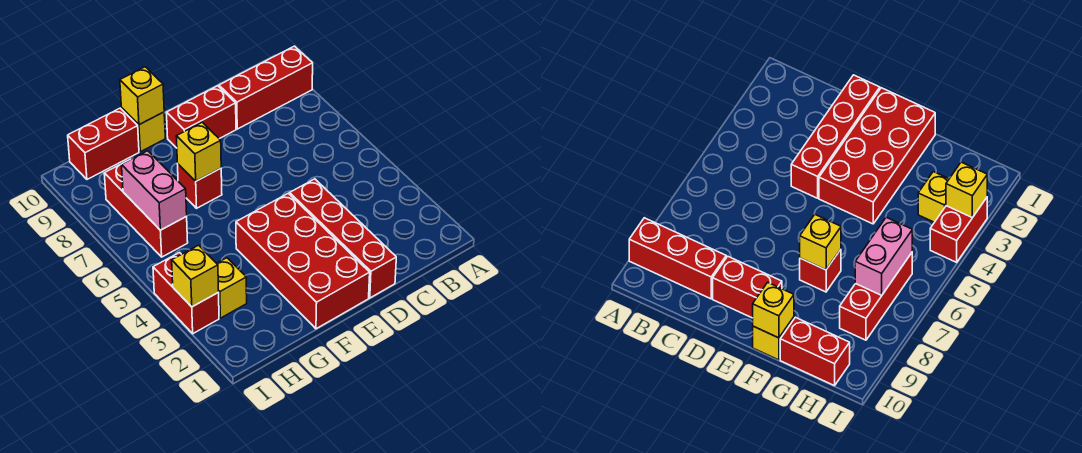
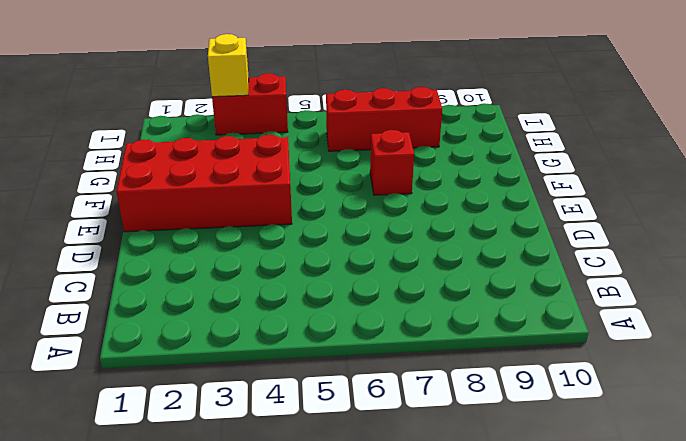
none -> red brick A9:C9 level 1
none -> red brick D1:D4 level 1
none -> red brick D9:E9 level 1

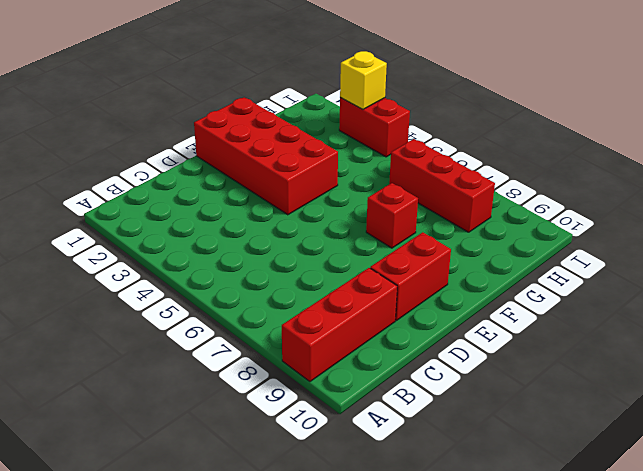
none -> red brick D1:D4 level 1
none -> yellow brick F10 level 1
none -> red brick G10:H10 level 1

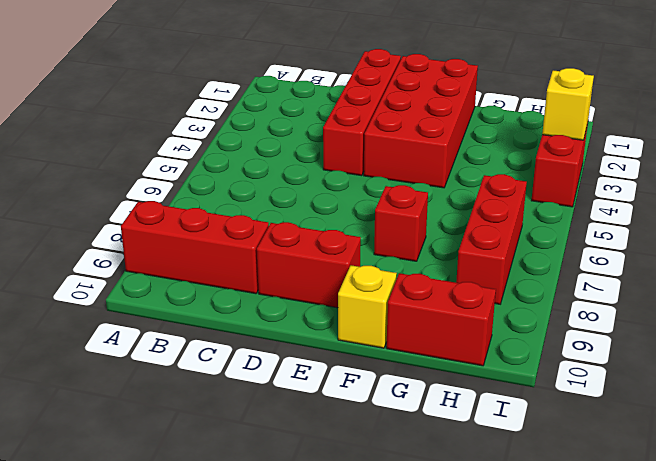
none -> yellow brick H3 level 1
none -> yellow brick F7 level 2
none -> yellow brick F10 level 2

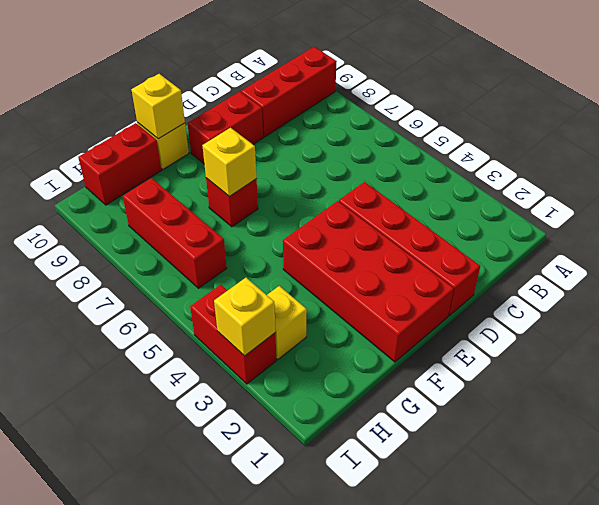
none -> pink brick H6:H7 level 2

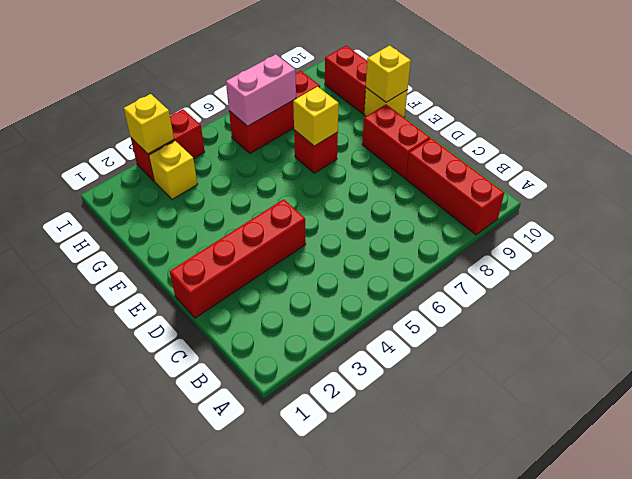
none -> red brick E1:F4 level 1

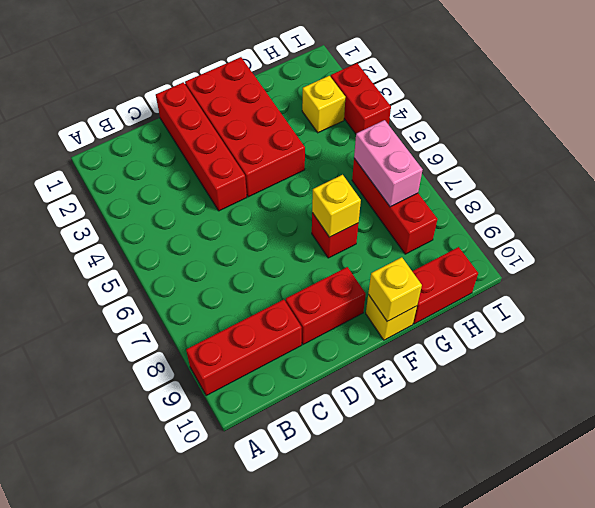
none -> yellow brick I3 level 2

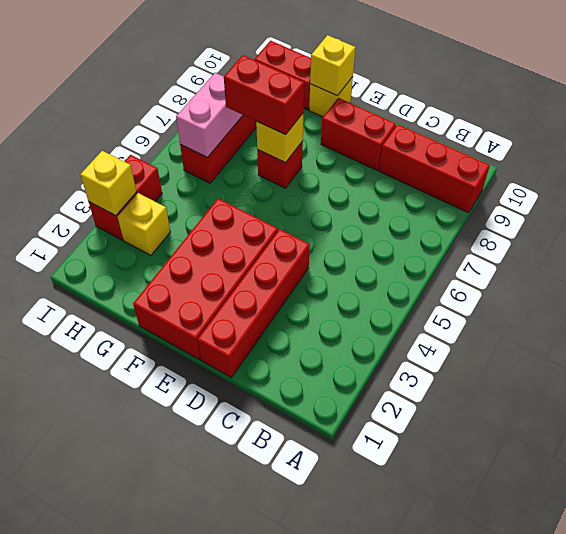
red brick F7:G7 level 3 -> none

